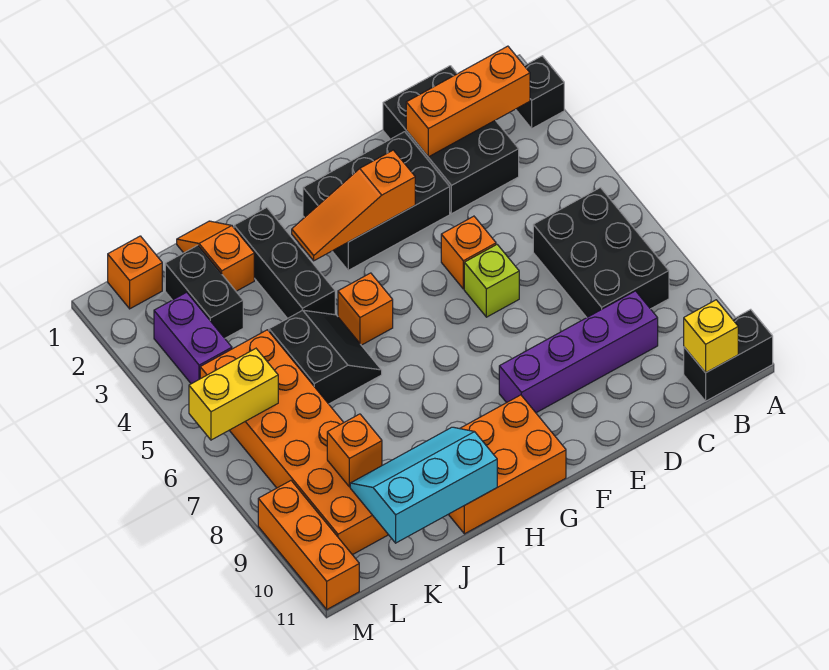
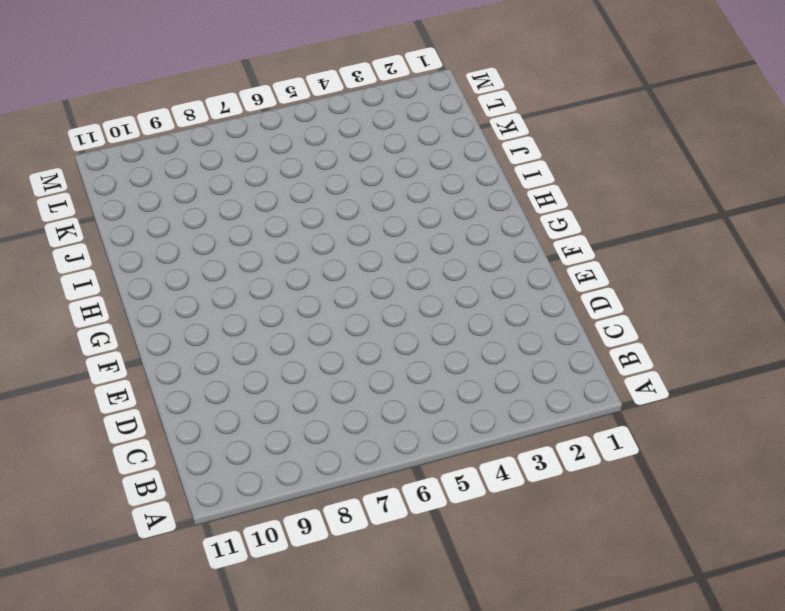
none -> black brick A2 level 1
none -> black brick A11:B11 level 1
none -> black brick B6:C8 level 1

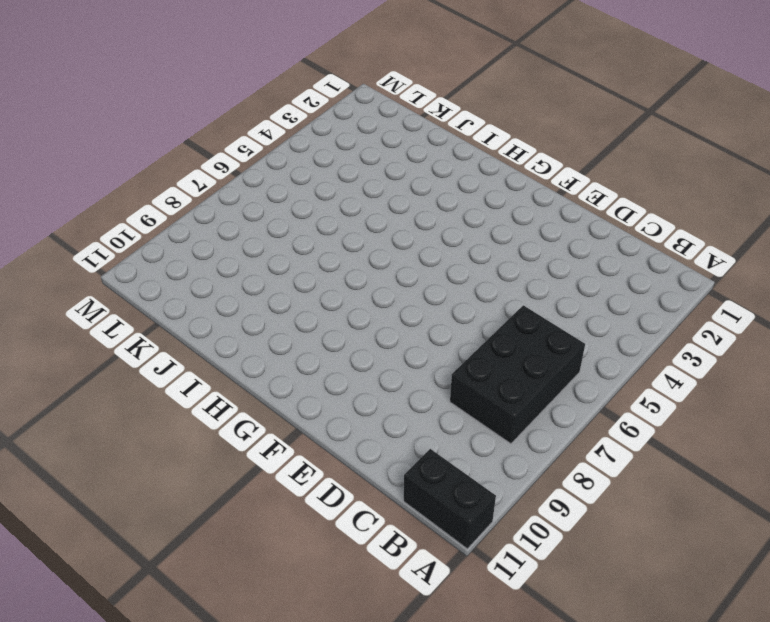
none -> black brick A2 level 1
none -> black brick C1:D3 level 1
none -> purple brick C9:F9 level 1

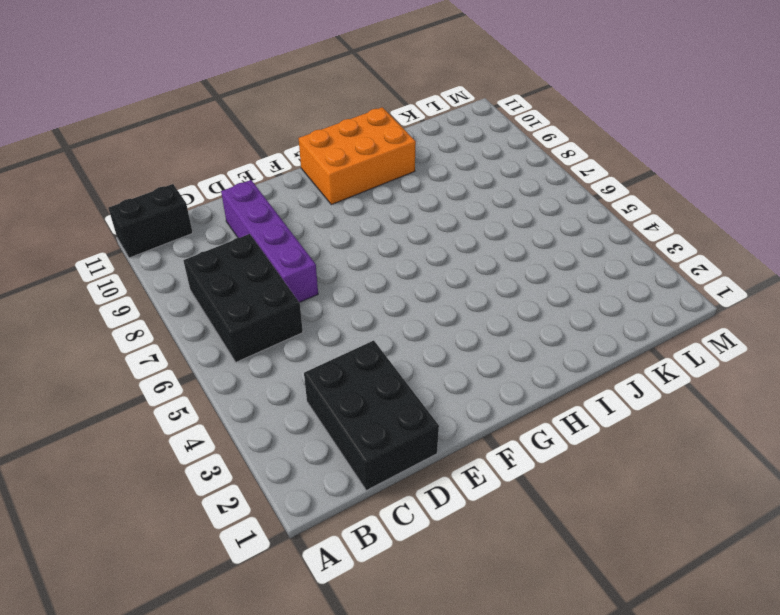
purple brick D7:D10 level 1 -> purple brick C9:F9 level 1
none -> black brick A2 level 1
none -> black brick E2:G3 level 1
none -> orange brick E5 level 1

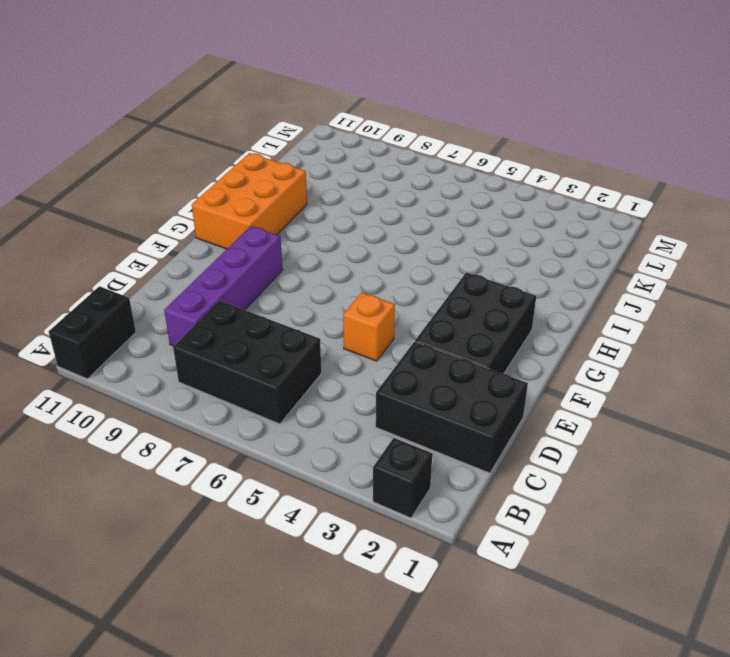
none -> lime brick E6 level 1
none -> orange brick H5 level 1
none -> black brick I2:I4 level 1

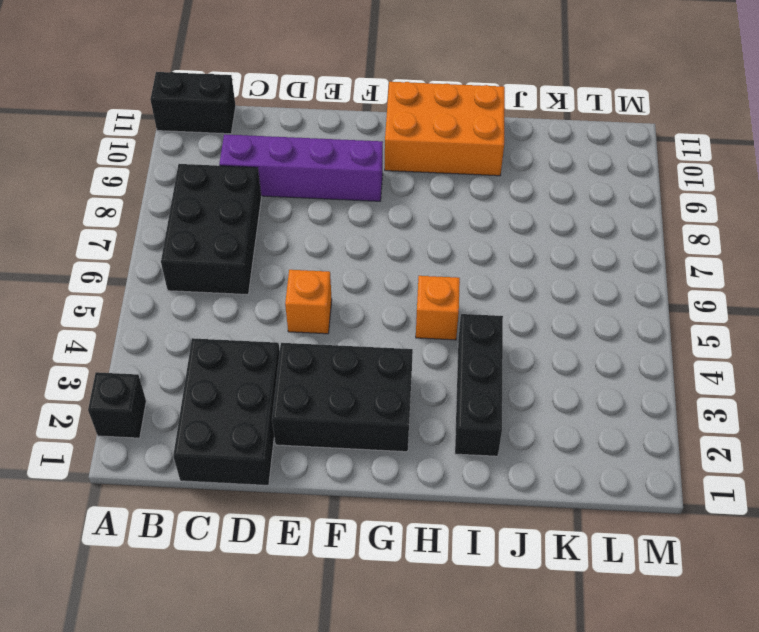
none -> lime brick E6 level 1
none -> black slope I5:J6 level 1 top J
none -> orange slope J1:J2 level 1 top 2

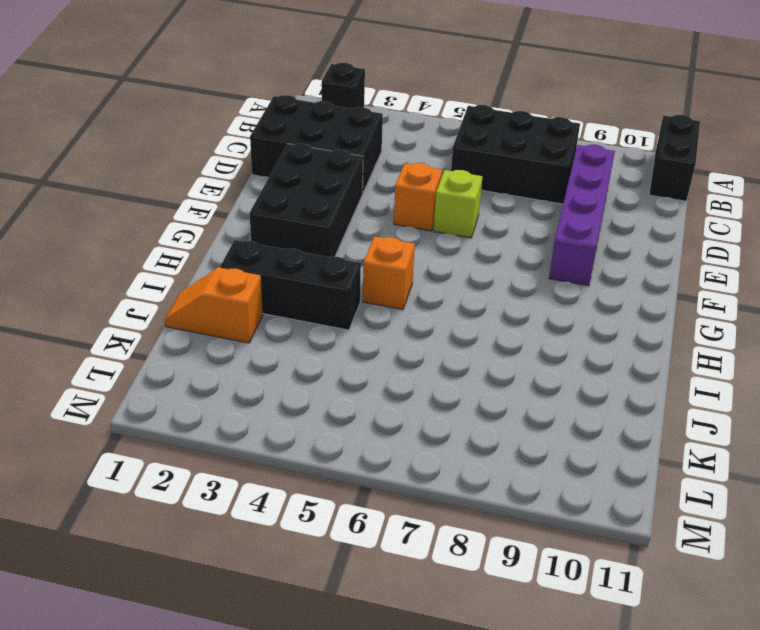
none -> orange brick G10:I11 level 1
none -> black slope I5:J6 level 1 top J
none -> black brick K2:K3 level 1

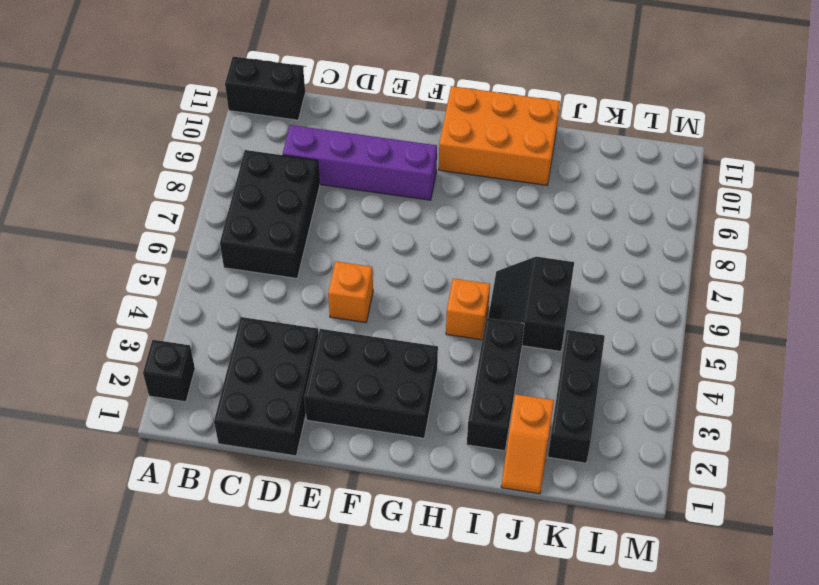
black brick K2:K4 level 1 -> black brick K2:K3 level 1
none -> lime brick E6 level 1
none -> orange brick K5:L10 level 1
none -> orange brick L1 level 1

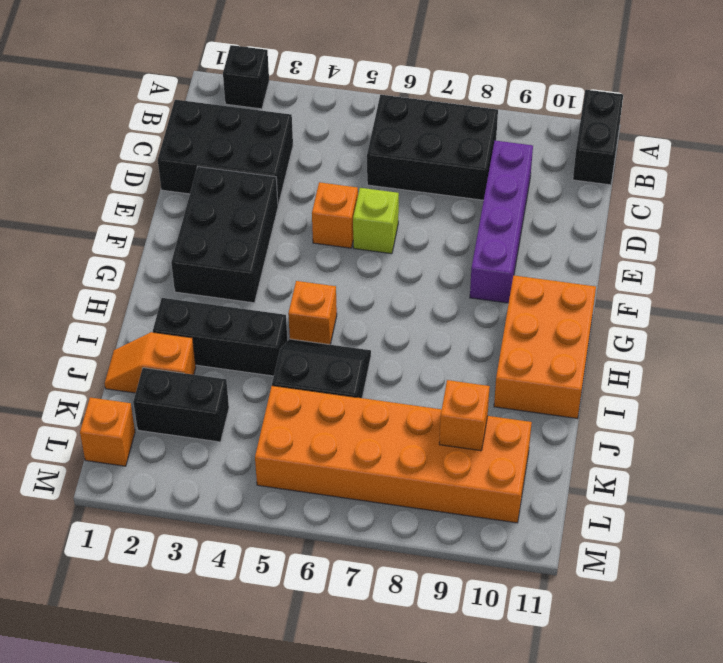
none -> purple brick L3:L4 level 1
none -> orange brick M9:M11 level 1
none -> orange brick B2:D2 level 2

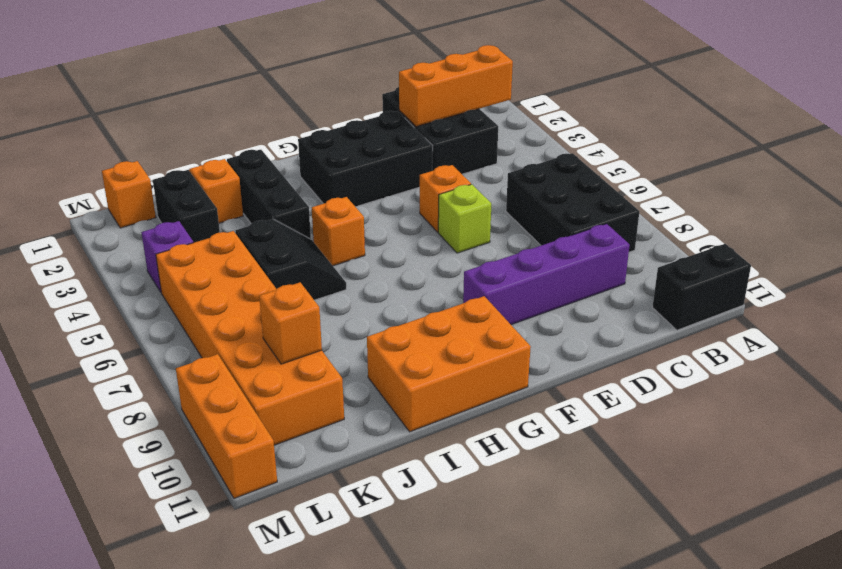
purple brick L4 level 1 -> purple brick L3:L4 level 1
none -> black brick A2 level 1
none -> yellow brick B11 level 2
none -> orange slope F3:H3 level 2 top F

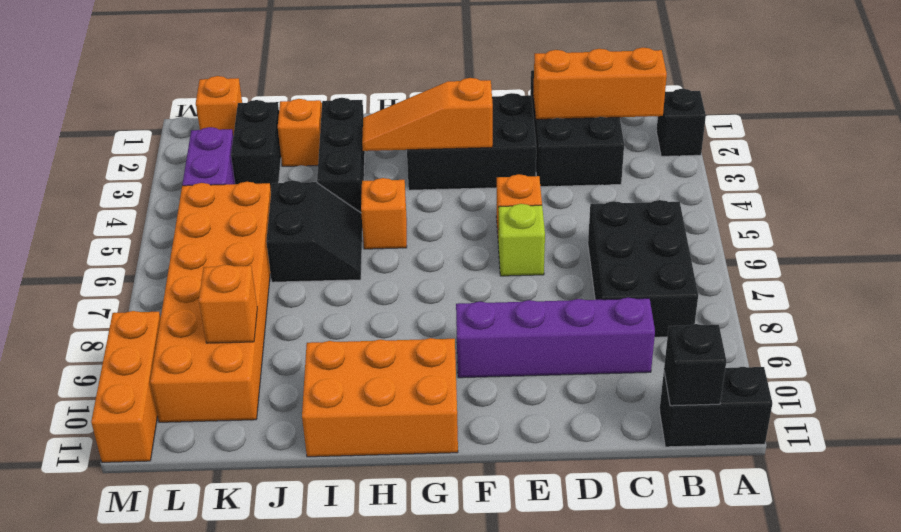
black brick B11 level 2 -> yellow brick B11 level 2
none -> cyan slope I10:K11 level 2 top 11
none -> yellow brick L6:M6 level 2

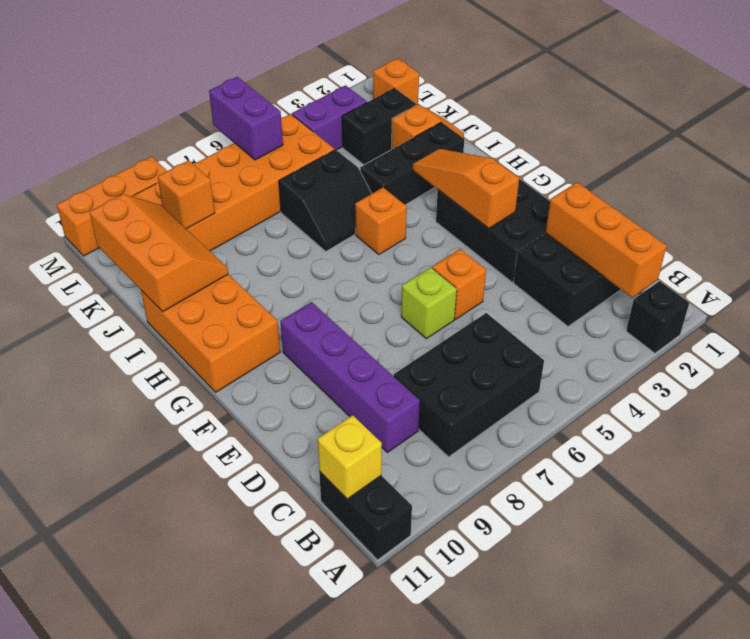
orange slope I10:K11 level 2 top 11 -> cyan slope I10:K11 level 2 top 11
purple brick L6:M6 level 2 -> yellow brick L6:M6 level 2

